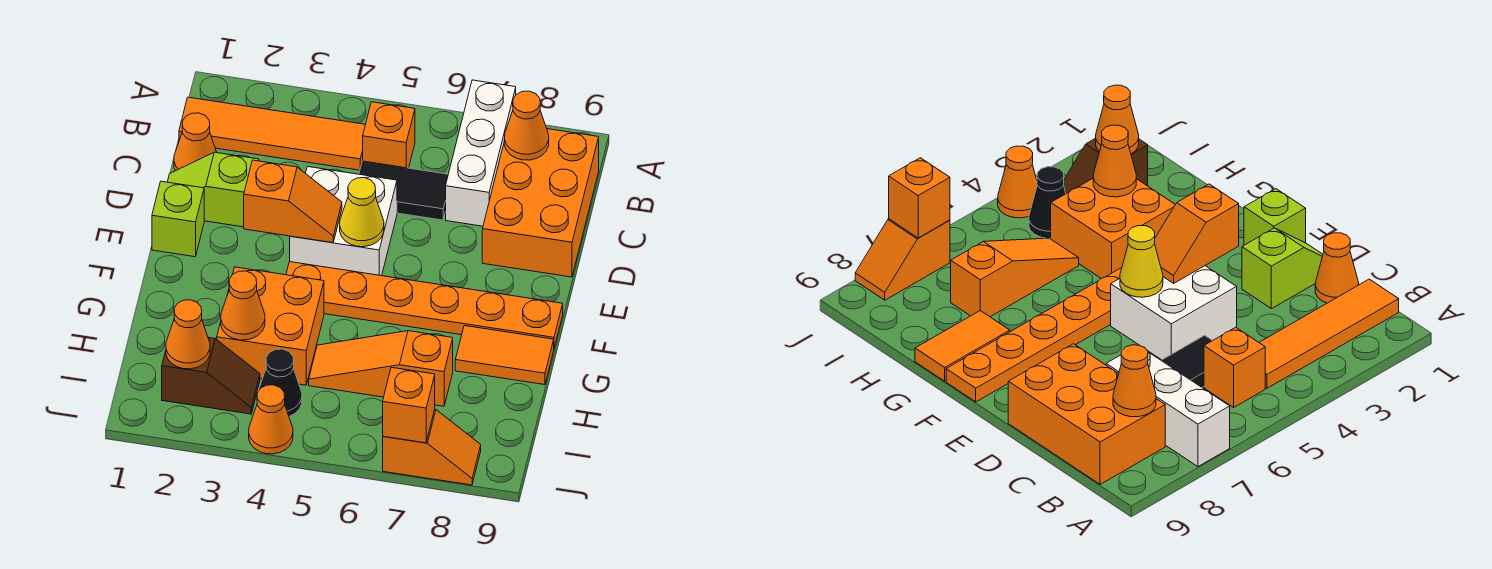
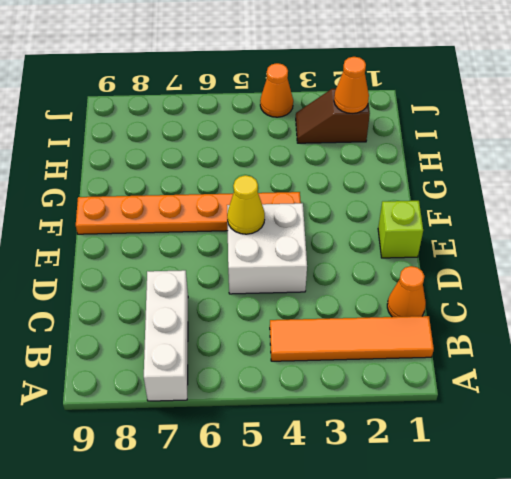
none -> orange brick B5 level 1
none -> orange brick B8:D9 level 1
none -> black tile C5:C6 level 1

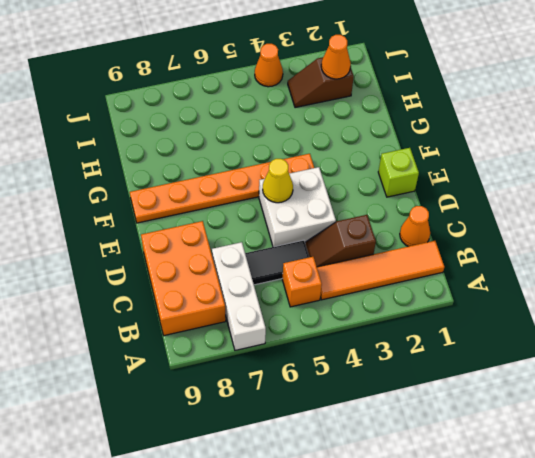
brown slope C3:C4 level 1 top 3 -> none
none -> lime slope D1:D2 level 1 top 2
none -> orange brick G3:H4 level 1
none -> orange tile G8:G9 level 1

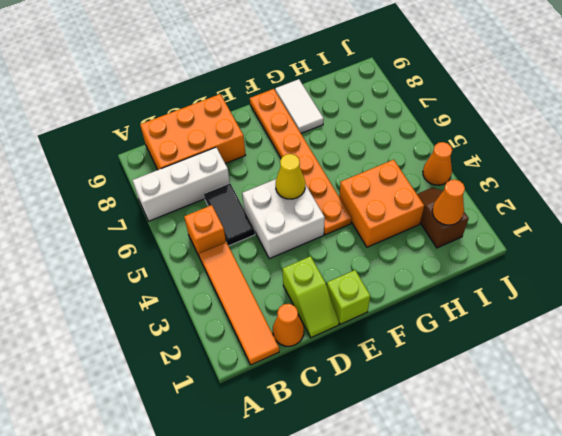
white tile G8:G9 level 1 -> orange tile G8:G9 level 1
none -> orange slope H5:H7 level 1 top 7
none -> black cone I4 level 1
none -> orange slope J7:J8 level 1 top 7

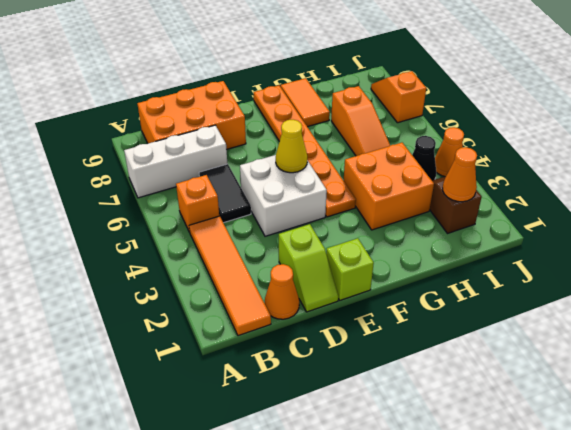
none -> orange cone B8 level 2
none -> orange slope E3:E4 level 2 top 3
none -> orange cone H3 level 2

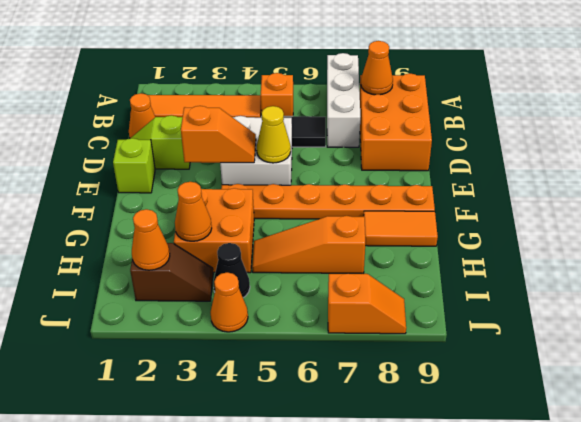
none -> orange brick J7 level 2

